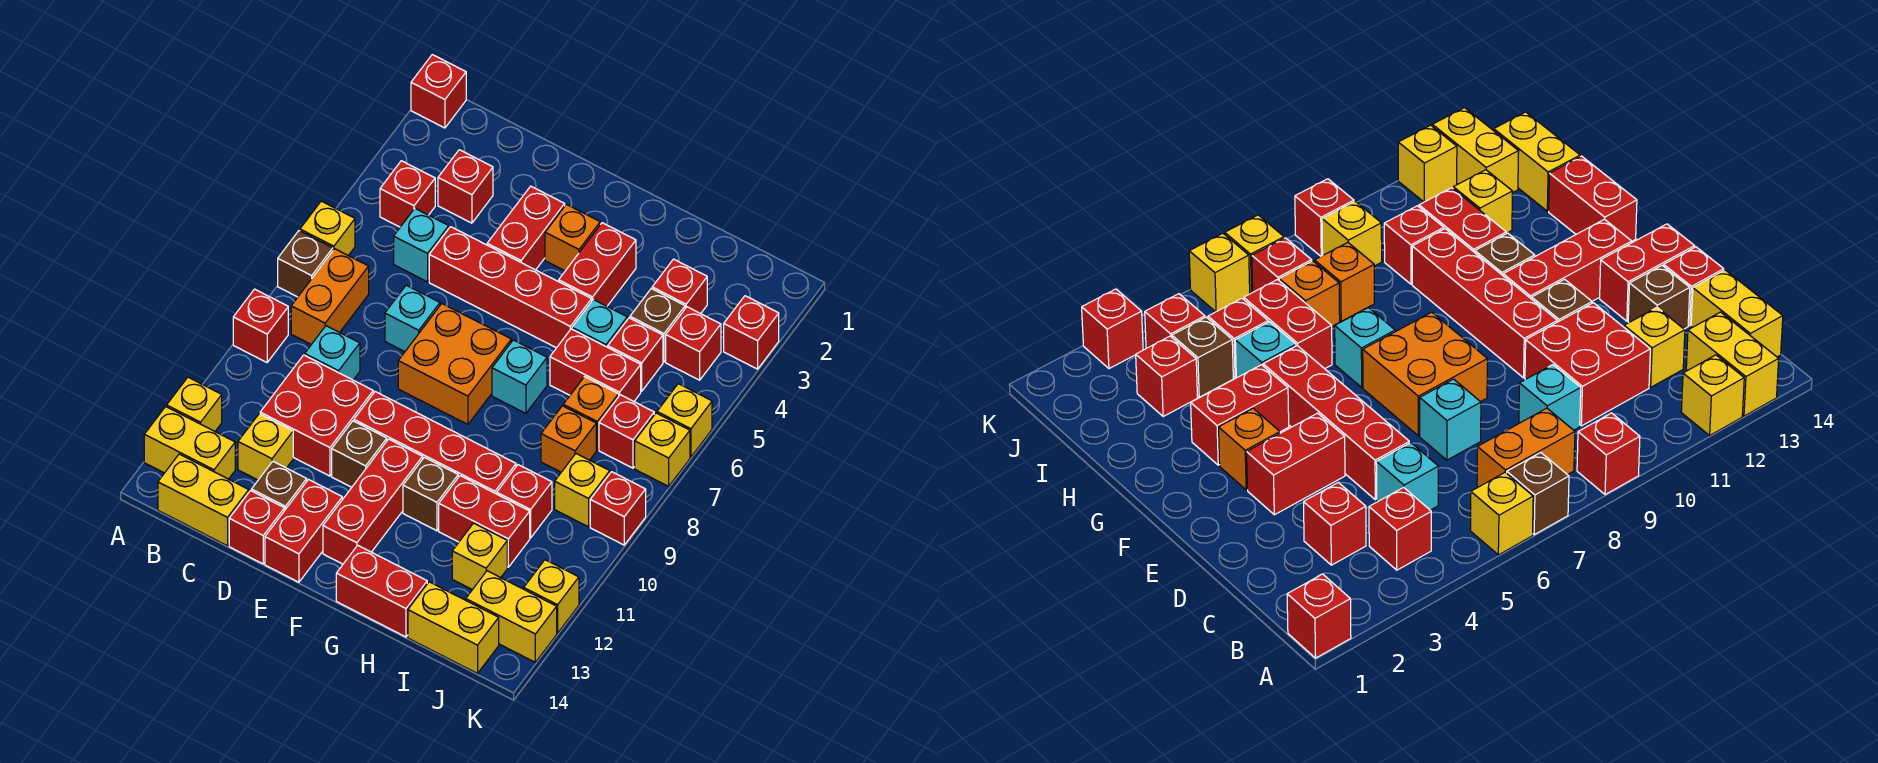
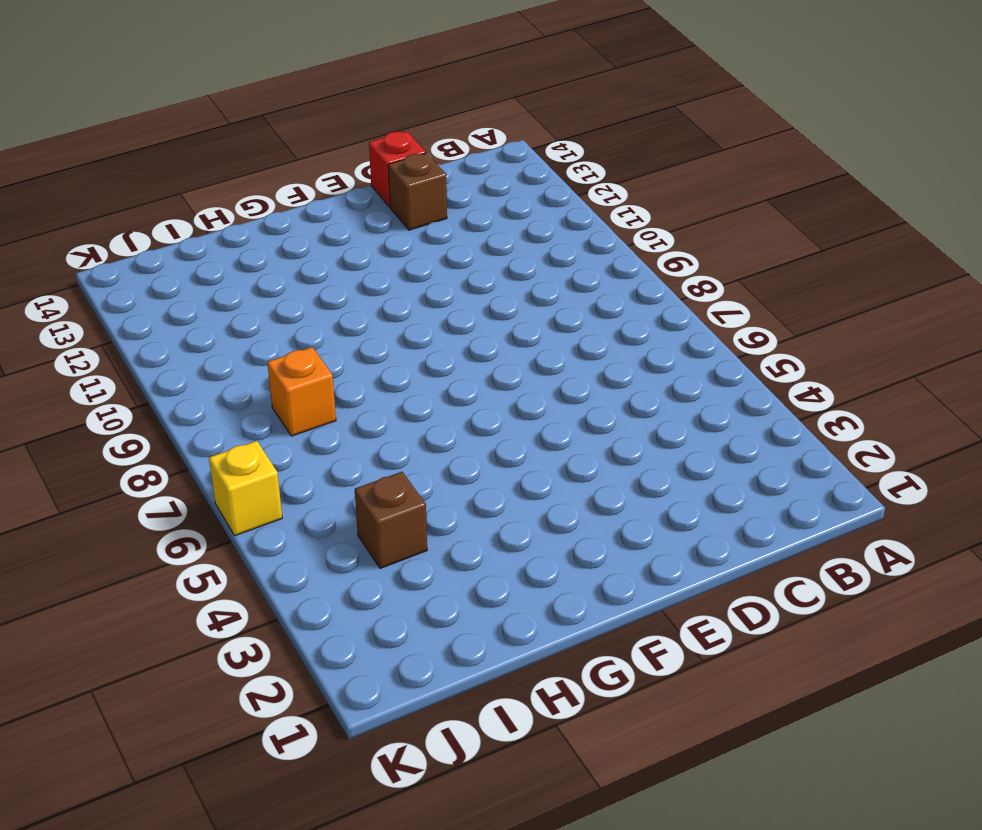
none -> red brick A1 level 1
none -> yellow brick A6 level 1
none -> brown brick A7 level 1
none -> red brick A9 level 1

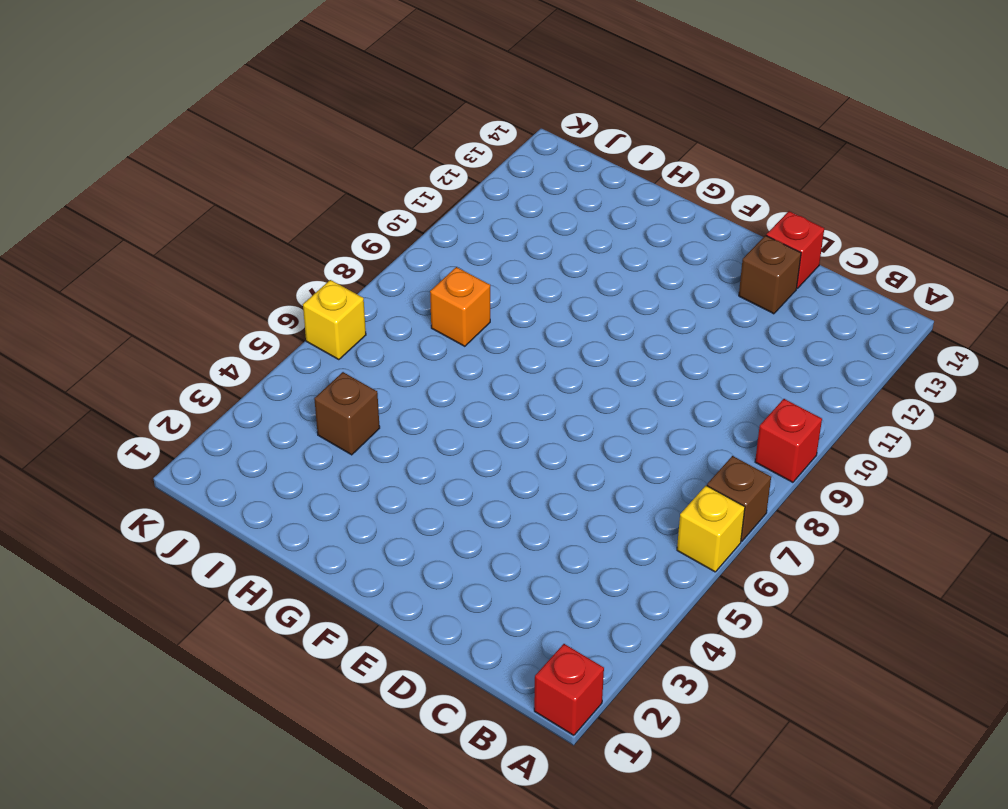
none -> yellow brick A12 level 1
none -> yellow brick A13:B13 level 1
none -> red brick B4 level 1
none -> orange brick B7:B8 level 1

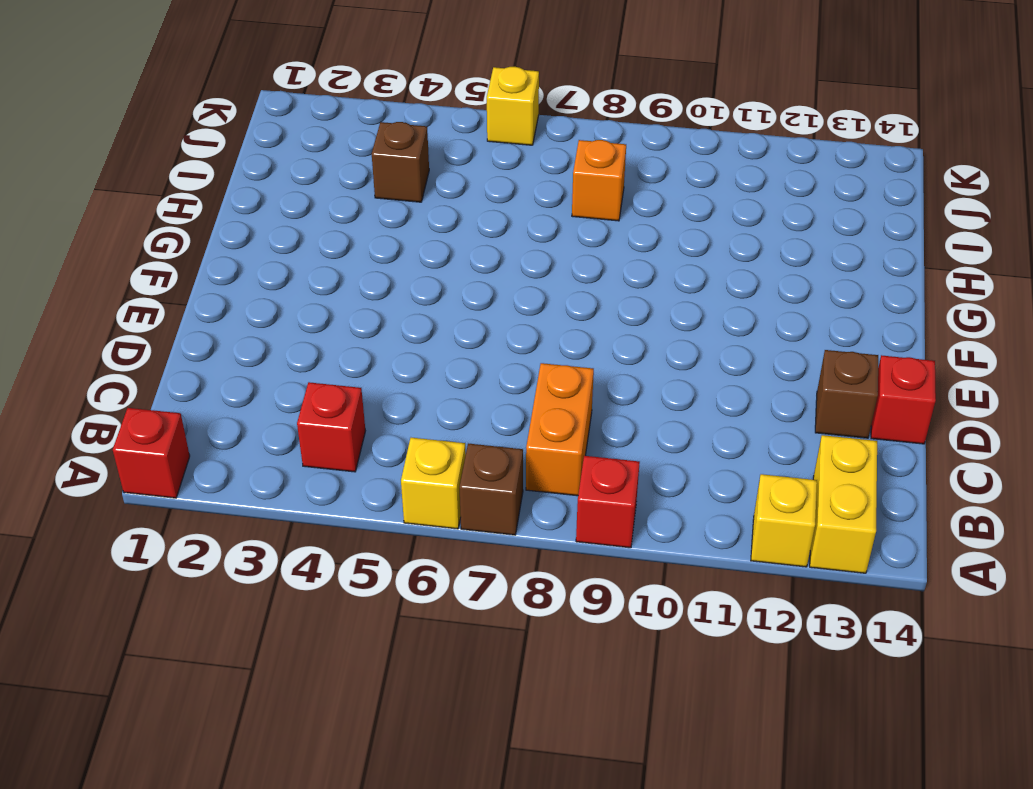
orange brick B8:C8 level 1 -> orange brick B7:B8 level 1
none -> yellow brick B14:C14 level 1
none -> red brick C3 level 1
none -> cyan brick C5 level 1
none -> cyan brick C9 level 1

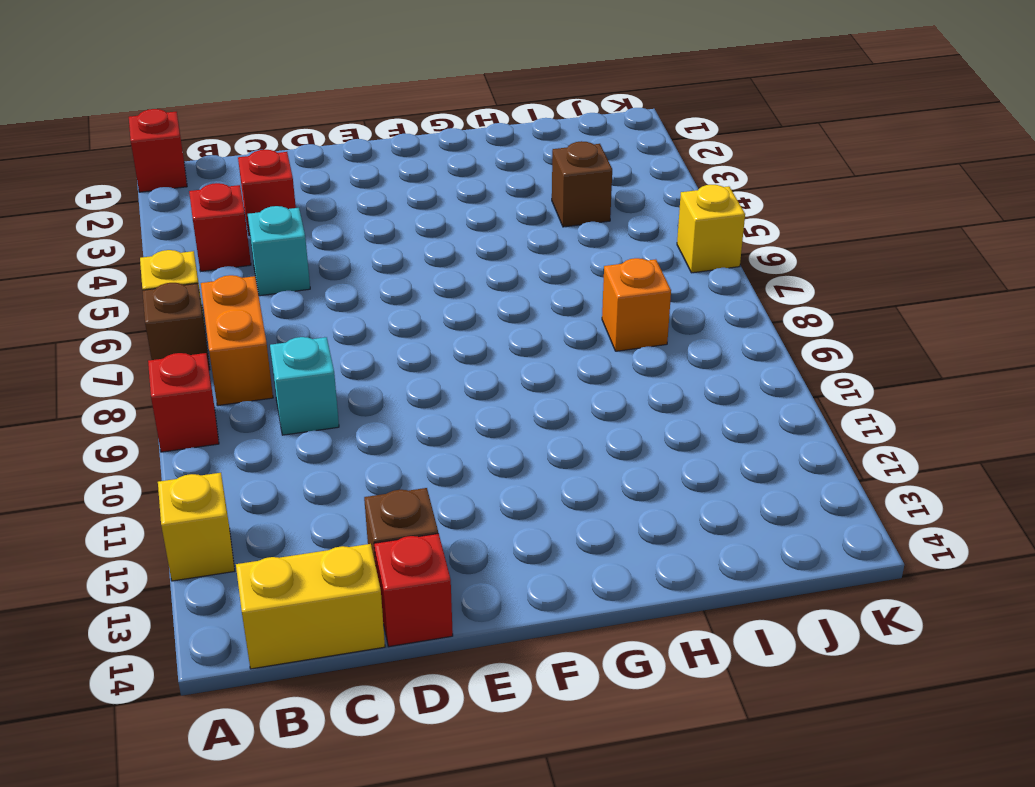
none -> yellow brick A13:B13 level 1
none -> red brick C10:D11 level 1
none -> yellow brick C12 level 1
none -> red brick D5:G5 level 1

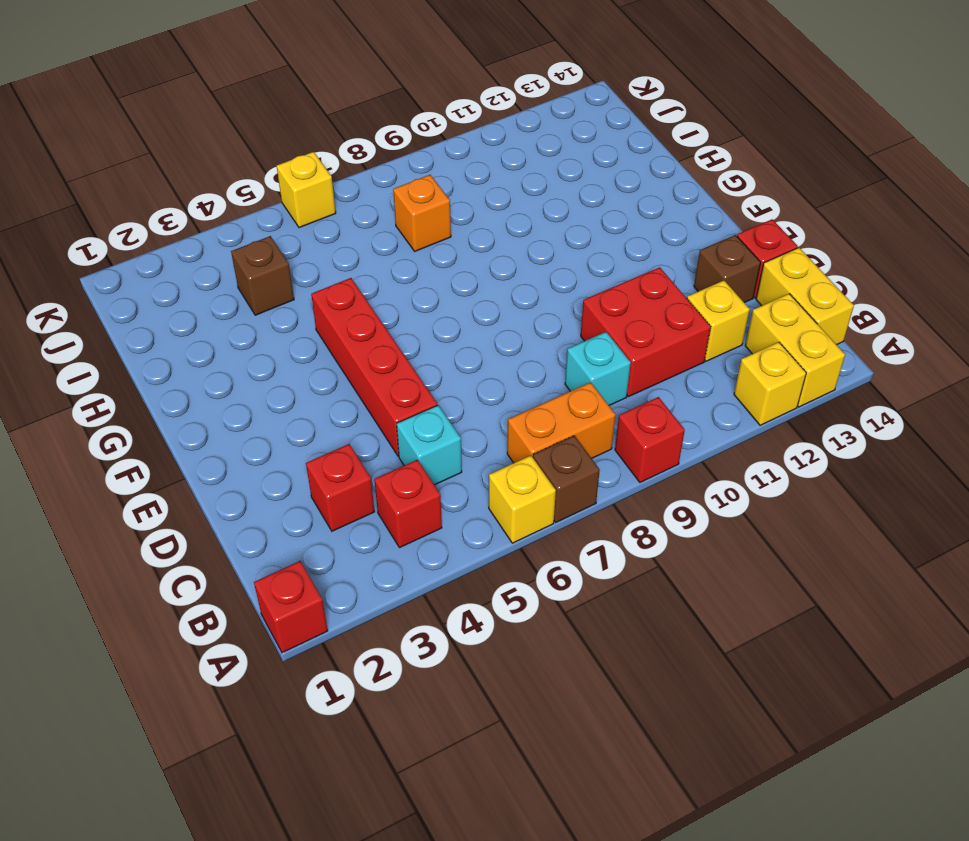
none -> cyan brick D7 level 1
none -> red brick E3:E4 level 1
none -> orange brick E7:F8 level 1
none -> red brick E10:H10 level 1

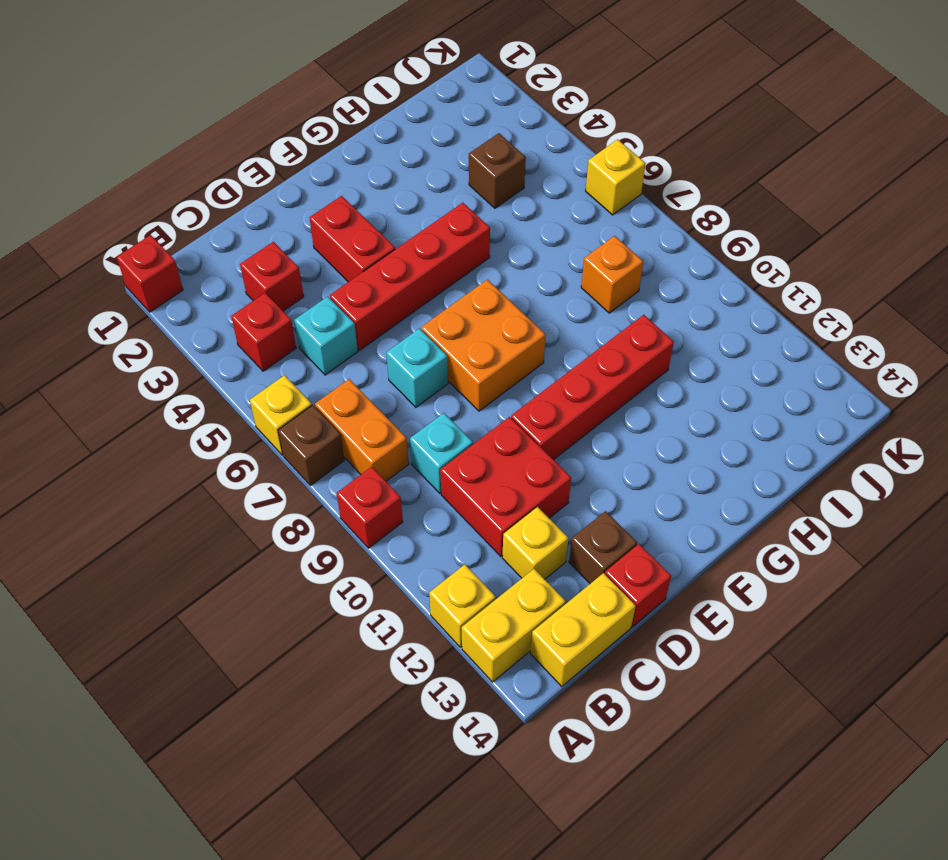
none -> brown brick E11 level 1
none -> red brick E13:E14 level 1
none -> orange brick F3 level 1
none -> red brick F11:F13 level 1

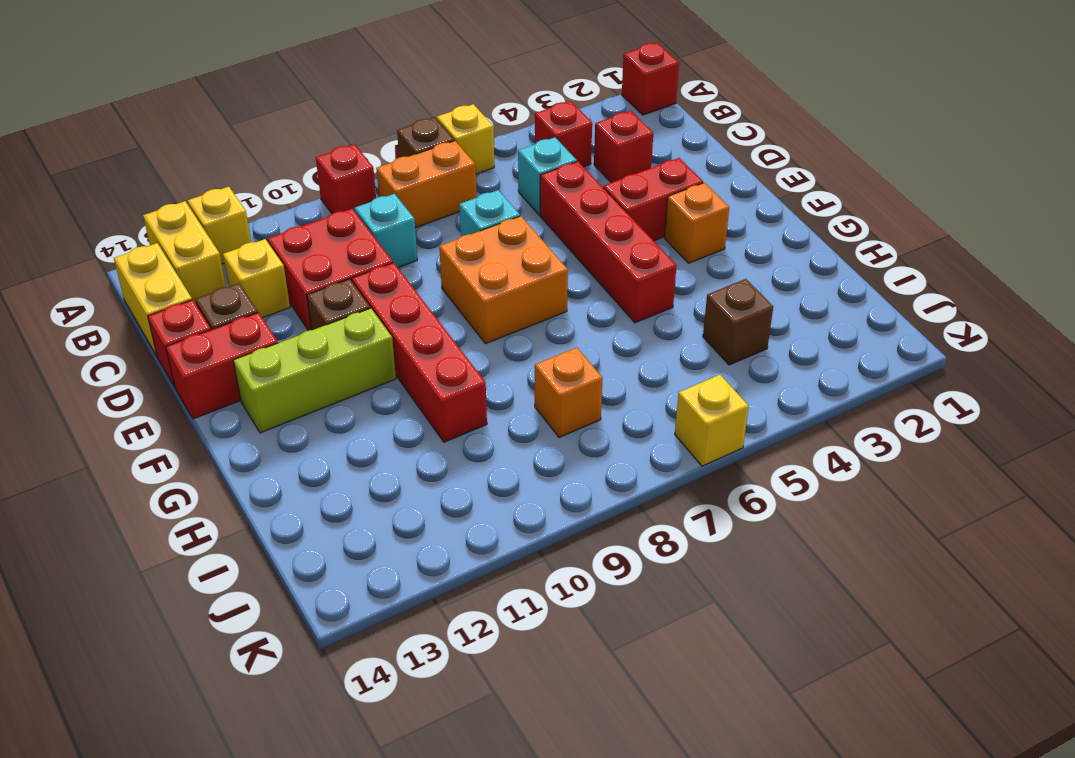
lime brick F11:F13 level 1 -> red brick F11:F13 level 1
none -> red brick G3:G4 level 1
none -> cyan brick G7 level 1
none -> brown brick G11 level 1
none -> red brick G14:H14 level 1

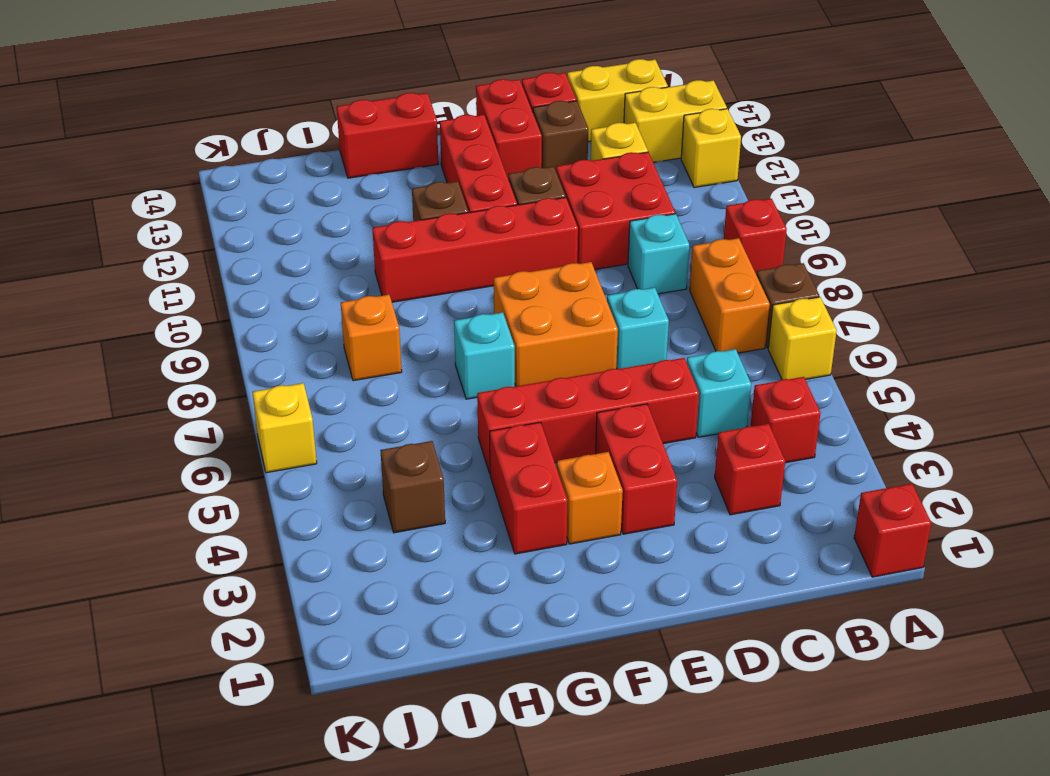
none -> cyan brick H5 level 1
none -> red brick H6:I6 level 1
none -> red brick H11:I11 level 1
none -> red brick I3 level 1

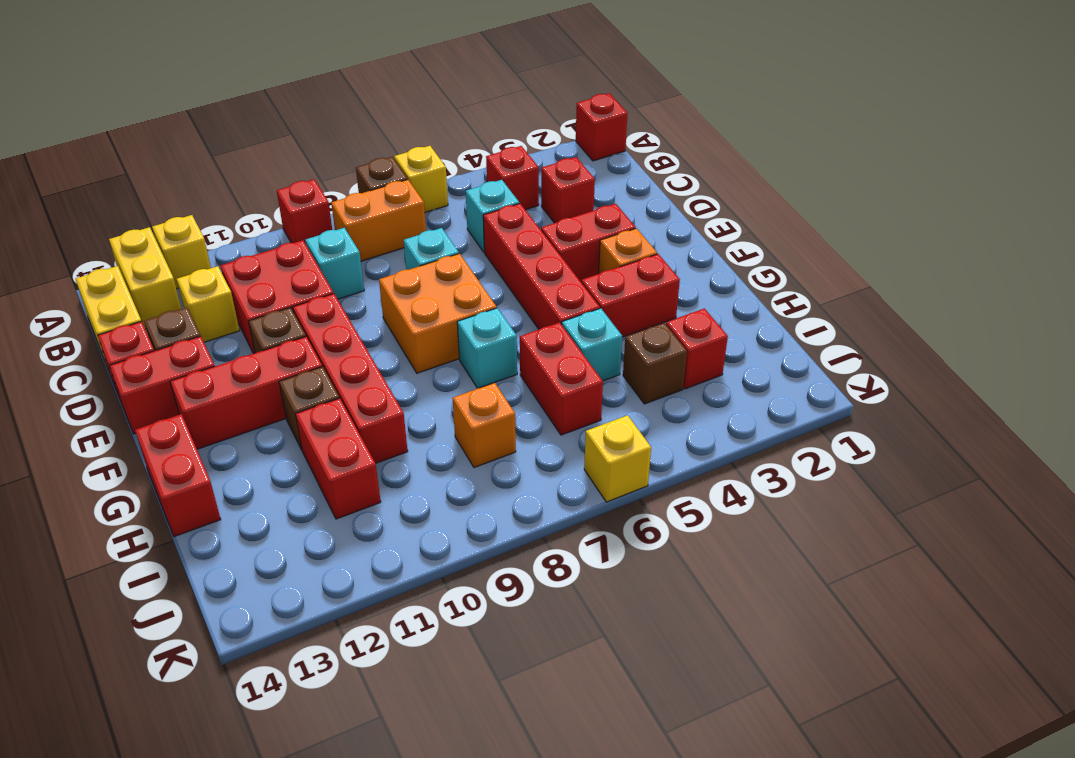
none -> red brick I5 level 1
none -> orange brick I7 level 1
none -> red brick I10 level 1
none -> yellow brick I12 level 1

